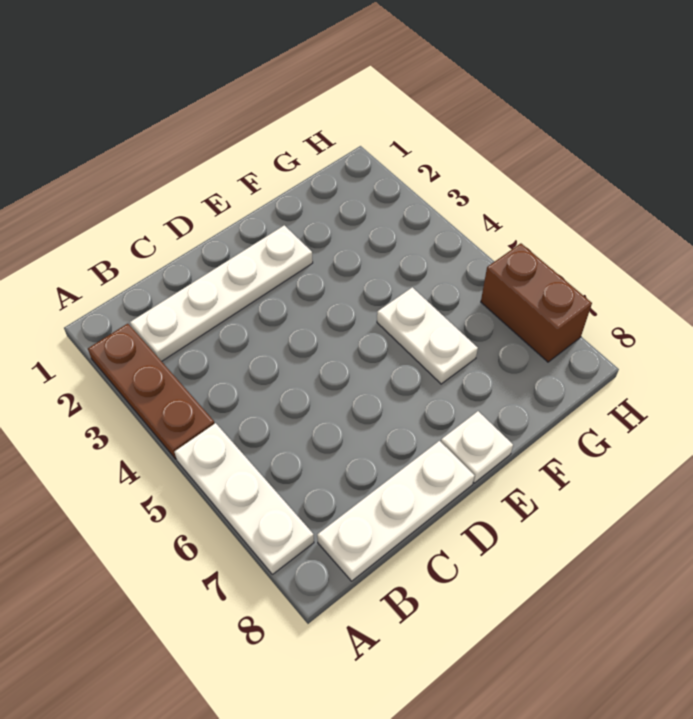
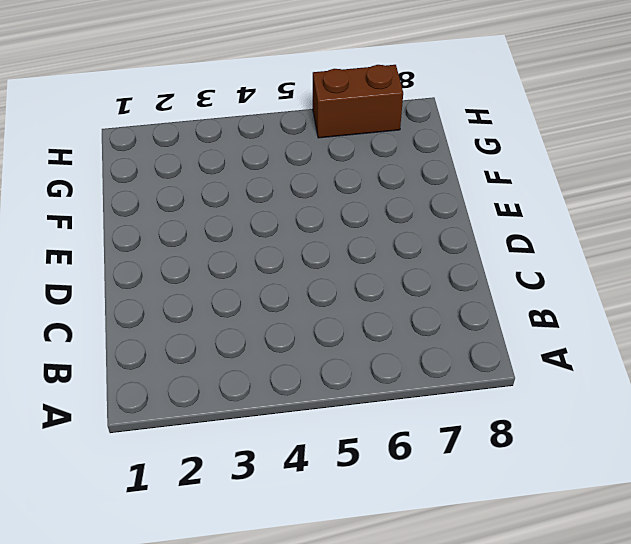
none -> brown plate A2:A4 level 1
none -> white plate A5:A7 level 1

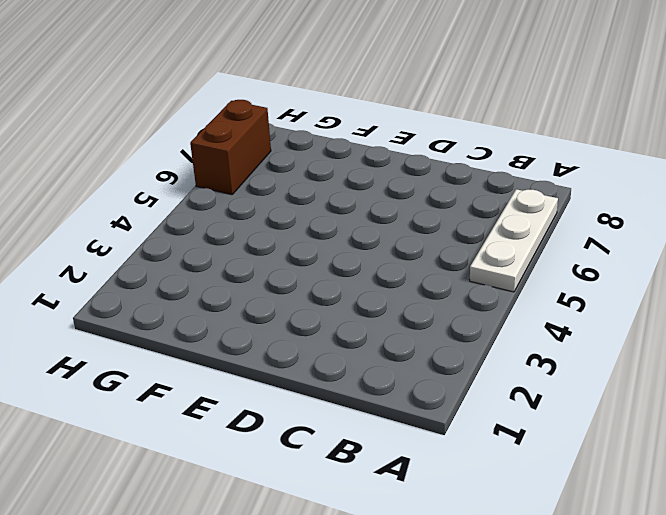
none -> brown plate A2:A4 level 1
none -> white plate B2:E2 level 1

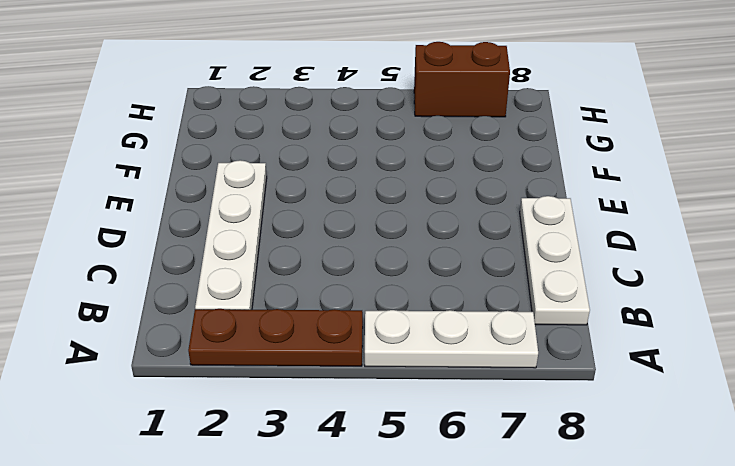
none -> white plate E8 level 1
none -> white plate F5:F6 level 1

